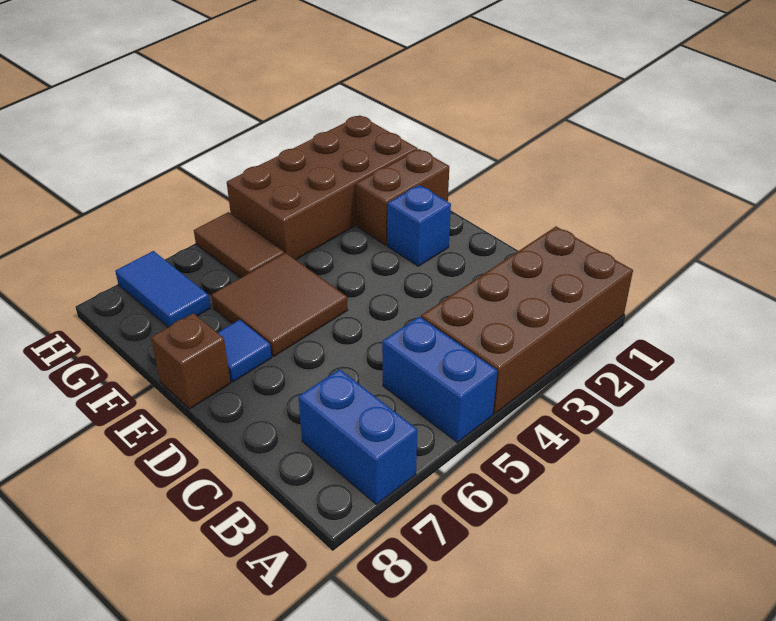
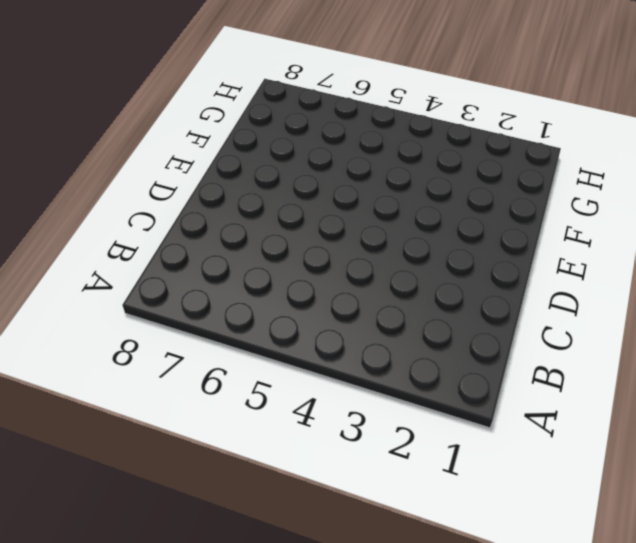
none -> brown brick A1:B4 level 1
none -> blue brick A5:B5 level 1

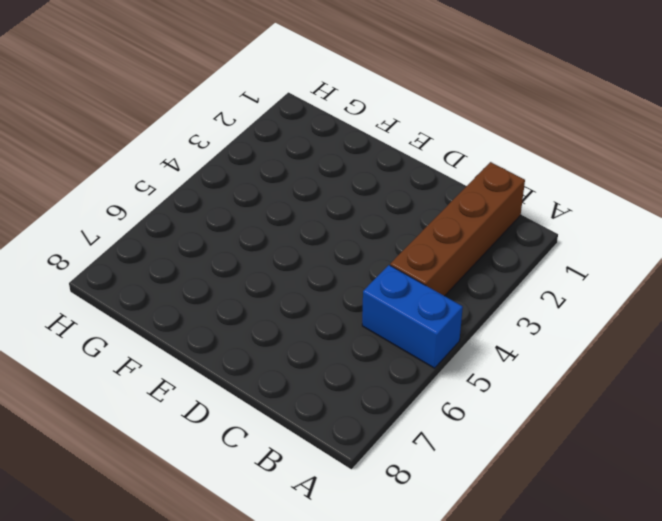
brown brick B1:B4 level 1 -> brown brick A1:B4 level 1
none -> blue brick A7:B7 level 1
none -> blue brick E2 level 1

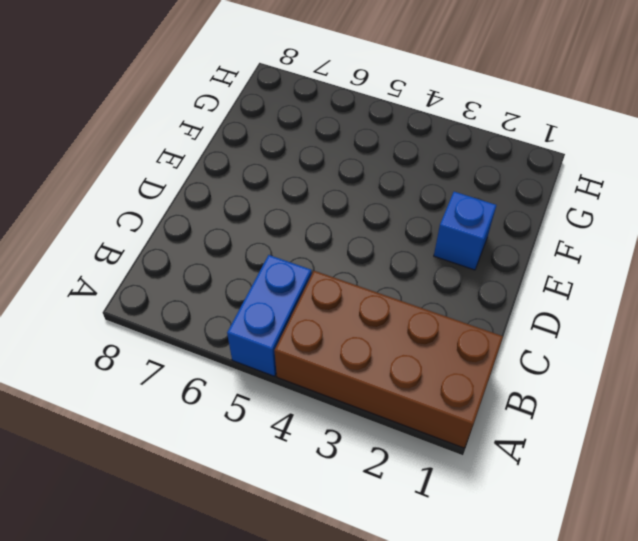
none -> blue brick A7:B7 level 1
none -> brown tile E5:F6 level 1

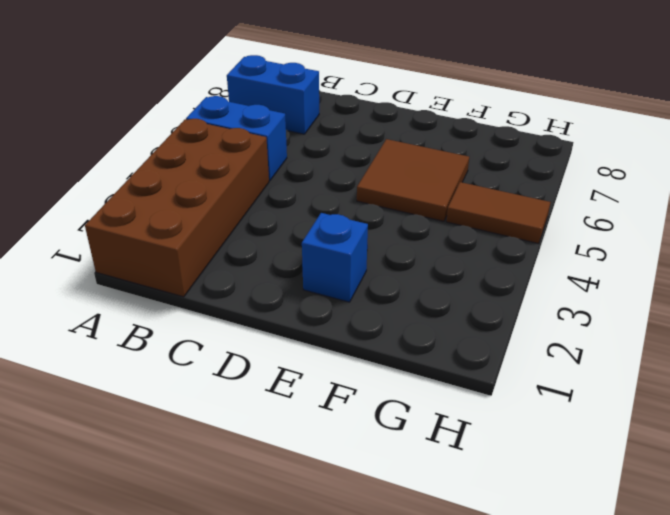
none -> blue tile E7 level 1
none -> brown brick E8 level 1

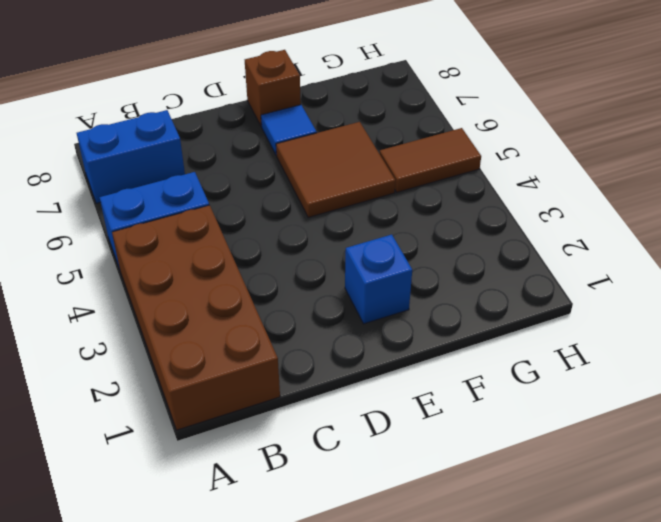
none -> brown brick F1:F2 level 1
none -> brown brick G1:H4 level 1

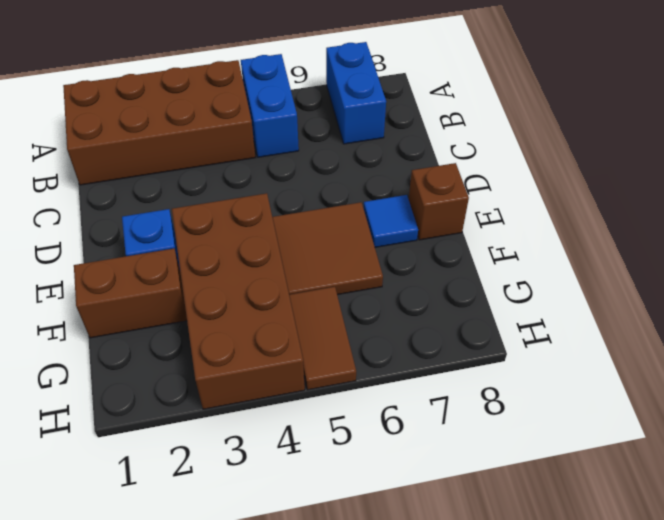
brown brick E3:H4 level 1 -> brown brick G1:H4 level 1
none -> blue tile G7:H7 level 1

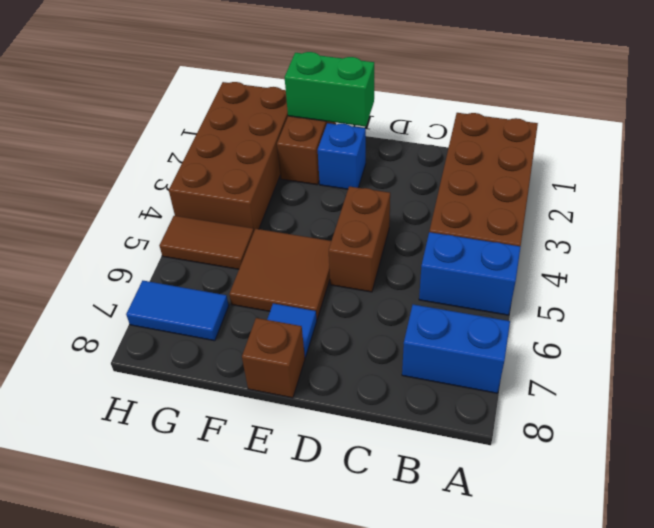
brown brick D4:D5 level 1 -> none
green brick E1:F1 level 2 -> none

